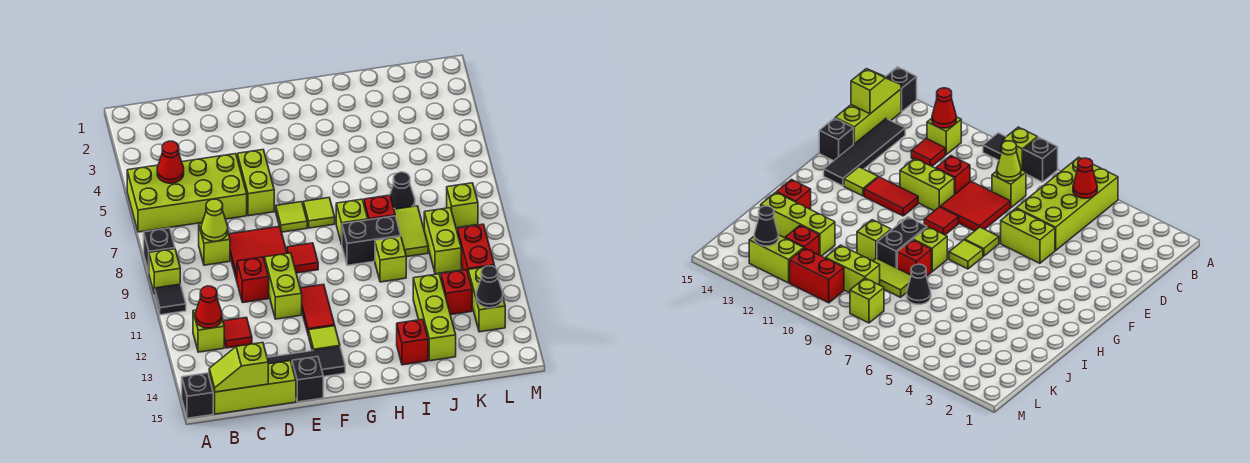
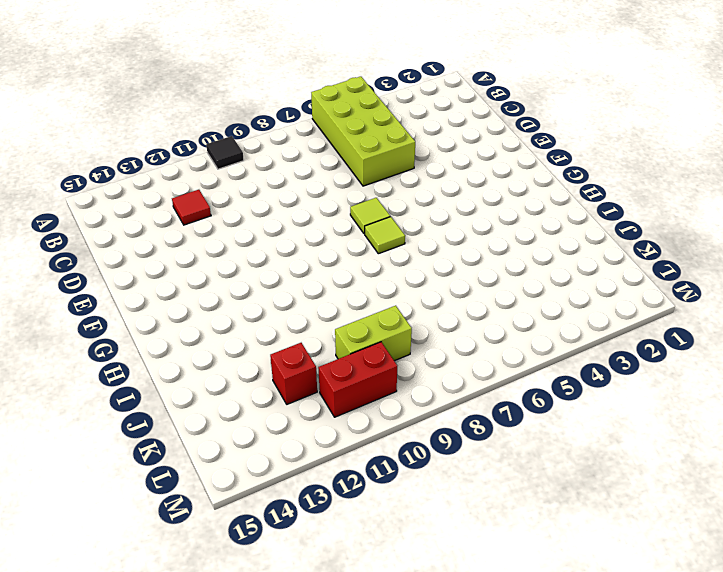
none -> black brick A8 level 1
none -> lime brick A9 level 1
none -> black brick A15 level 1
none -> lime brick B12 level 1

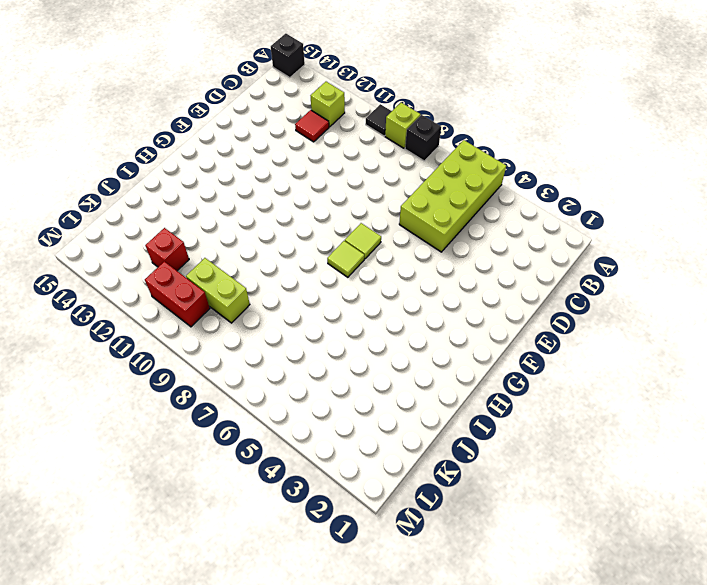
none -> lime brick B15:D15 level 1
none -> lime brick C8 level 1
none -> black tile C14:F14 level 1
none -> red tile D8:E9 level 1

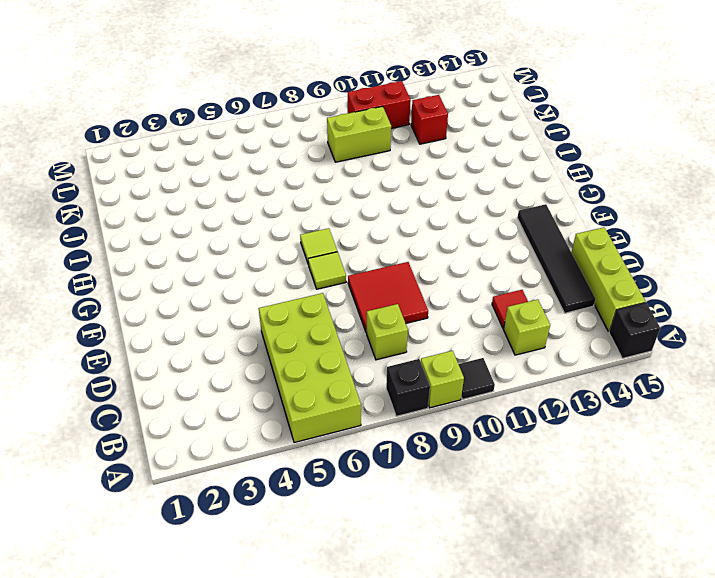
none -> red brick D10 level 1
none -> lime brick E5:E6 level 1
none -> lime brick E10:E11 level 1
none -> black brick E15 level 1

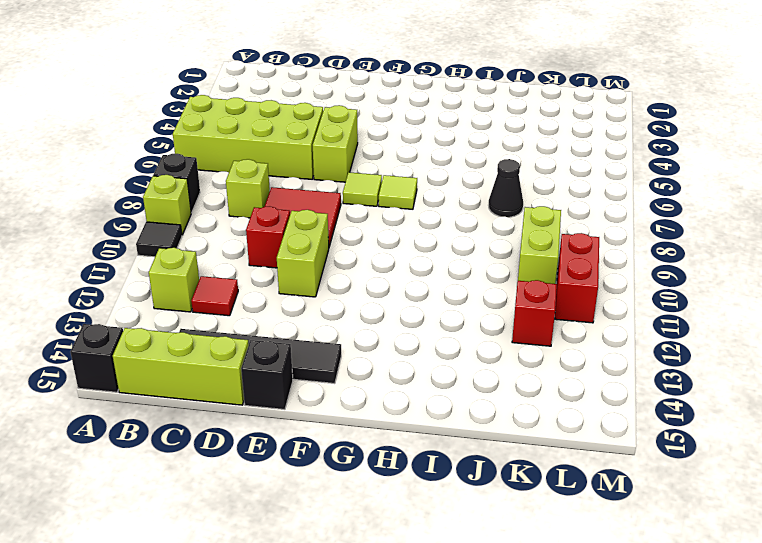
none -> red tile F9 level 1
none -> red tile F11:F12 level 1
none -> lime tile F13 level 1
none -> lime brick H8 level 1

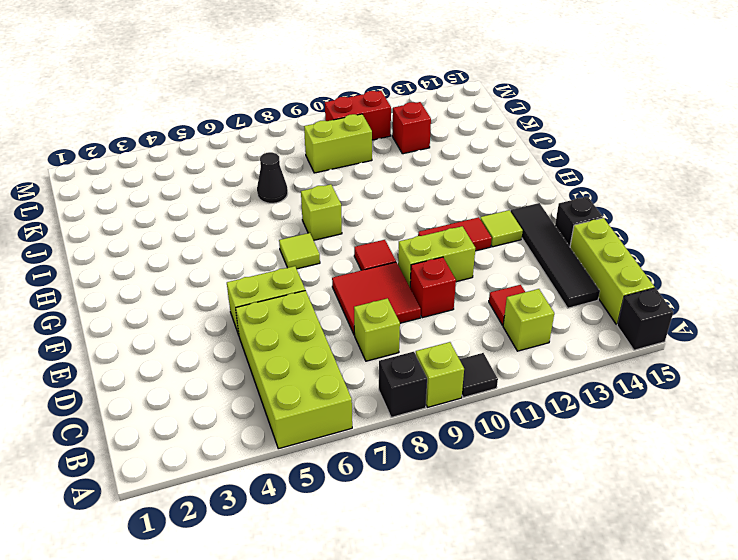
none -> lime tile F7 level 1
none -> black brick H9:I9 level 1
none -> red brick I8 level 1
none -> lime brick I10 level 1

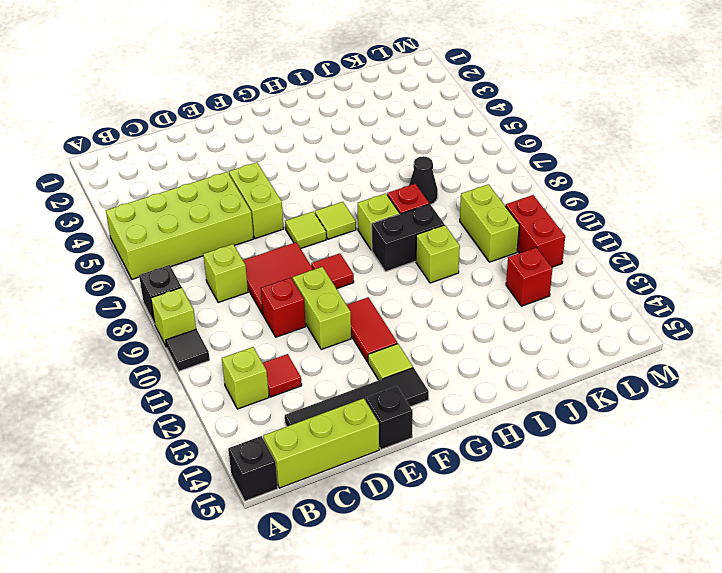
none -> red brick I14 level 1
none -> lime tile J8:J9 level 1
none -> lime brick J12:J14 level 1
none -> lime brick L8 level 1

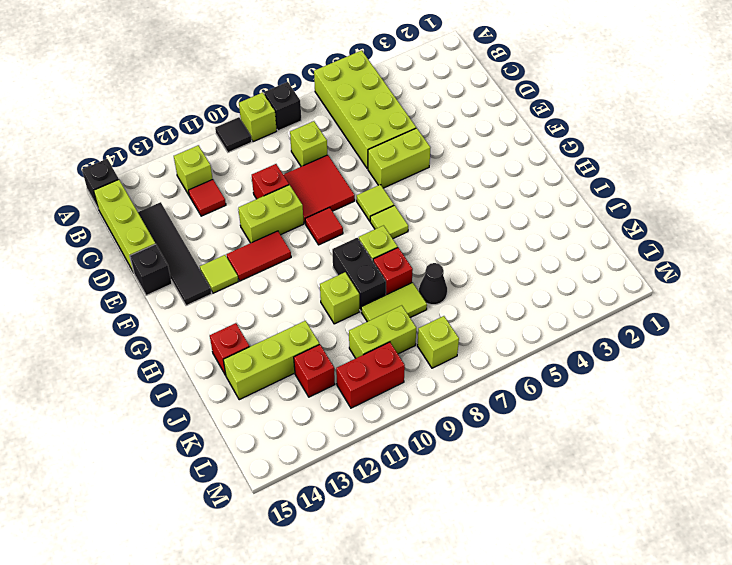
none -> lime brick L12:L13 level 1
none -> red cone B5 level 2
none -> red cone B12 level 2
none -> lime slope B15:C15 level 2 top C

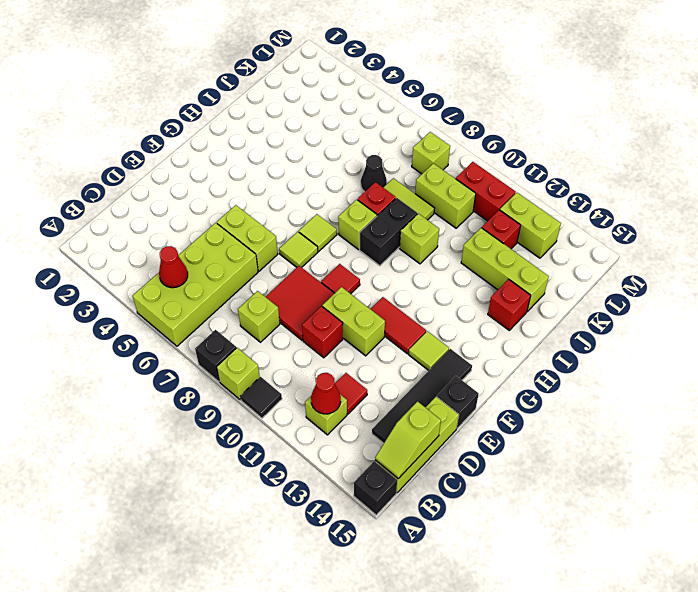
none -> lime cone C8 level 2
none -> black cone L13 level 2

